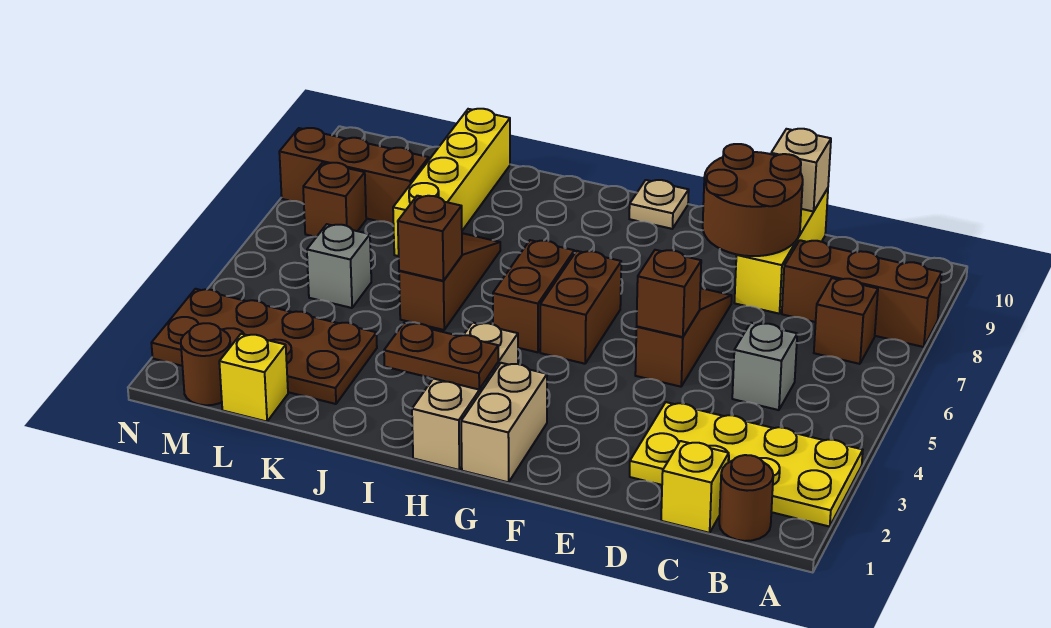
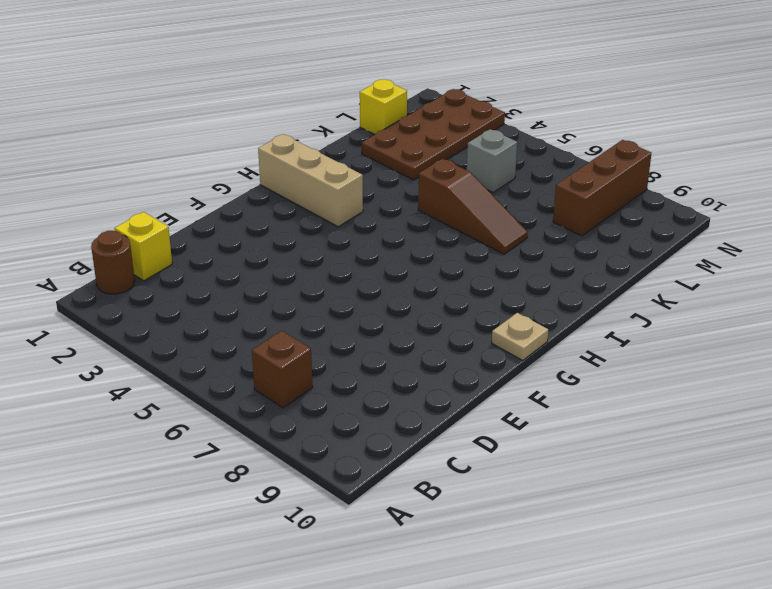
none -> yellow plate A2:D3 level 1
none -> brown brick A8:C8 level 1
none -> grey brick C5 level 1

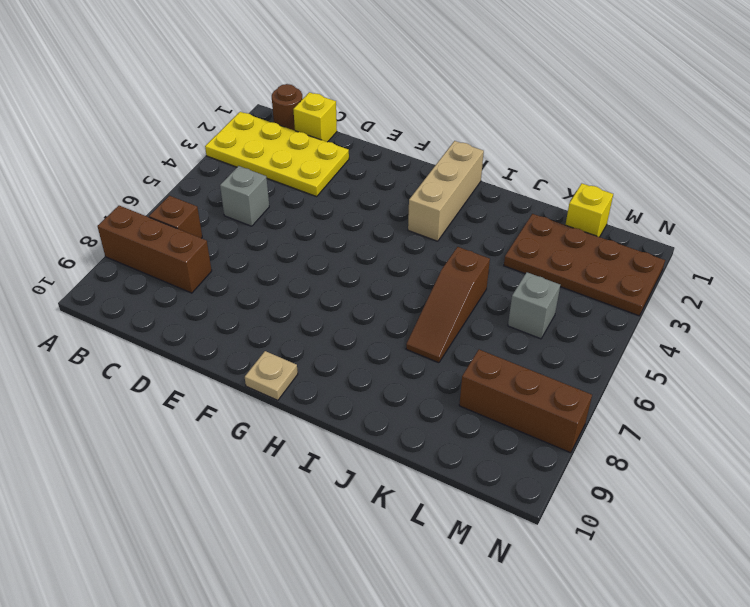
none -> yellow brick D8:D10 level 1
none -> brown slope E5:E7 level 1 top 5
none -> tan brick G1:G2 level 1

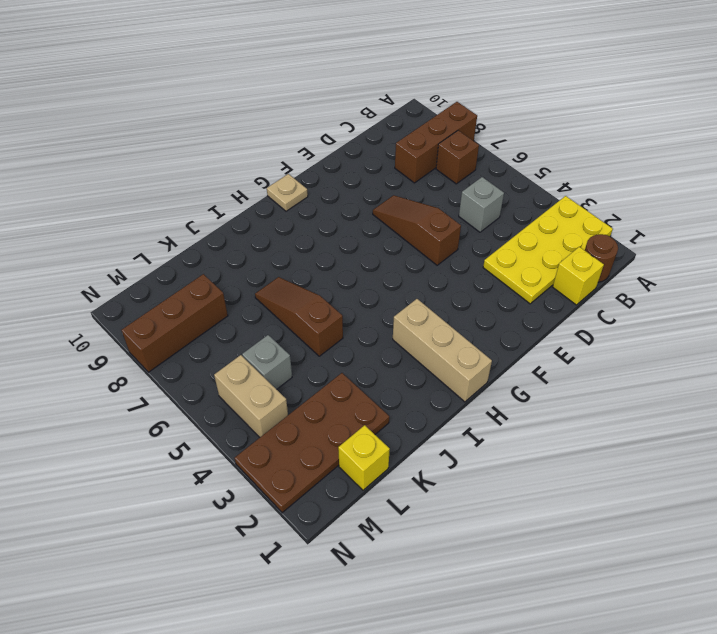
tan brick M4:M5 level 1 -> tan brick G1:G2 level 1
none -> yellow brick D8:D10 level 1
none -> brown brick G5:G6 level 1
none -> brown brick H5:H6 level 1

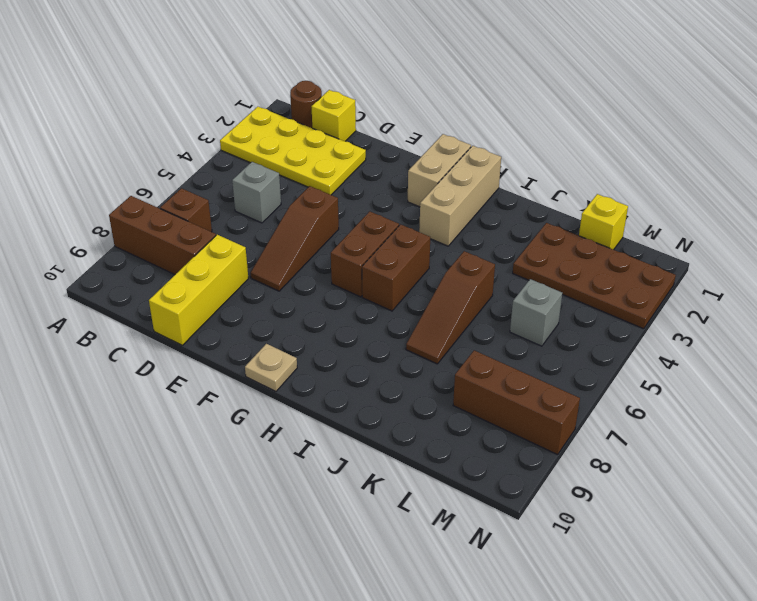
none -> yellow brick K7:K10 level 1
none -> brown round brick M1 level 1
none -> brown brick M7 level 1

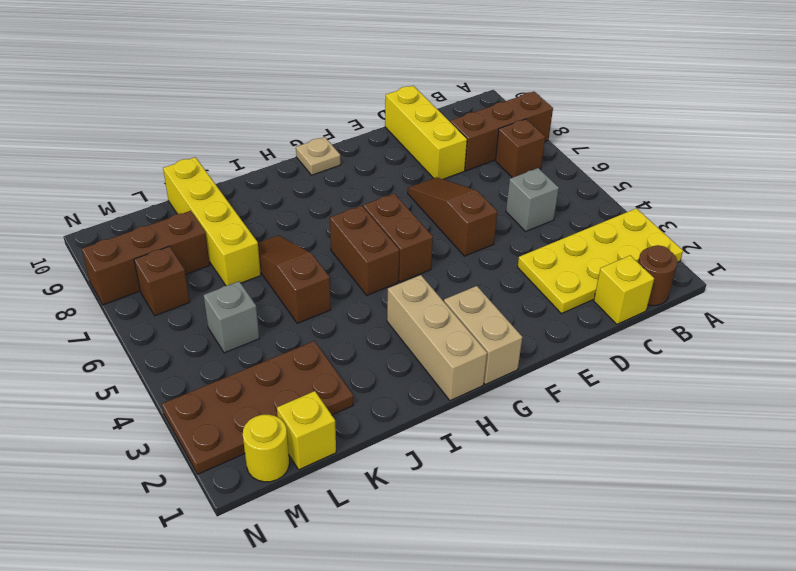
yellow round brick M1 level 1 -> brown round brick M1 level 1
none -> brown round brick D8:E9 level 2
none -> tan brick D10 level 2
none -> brown brick E5 level 2

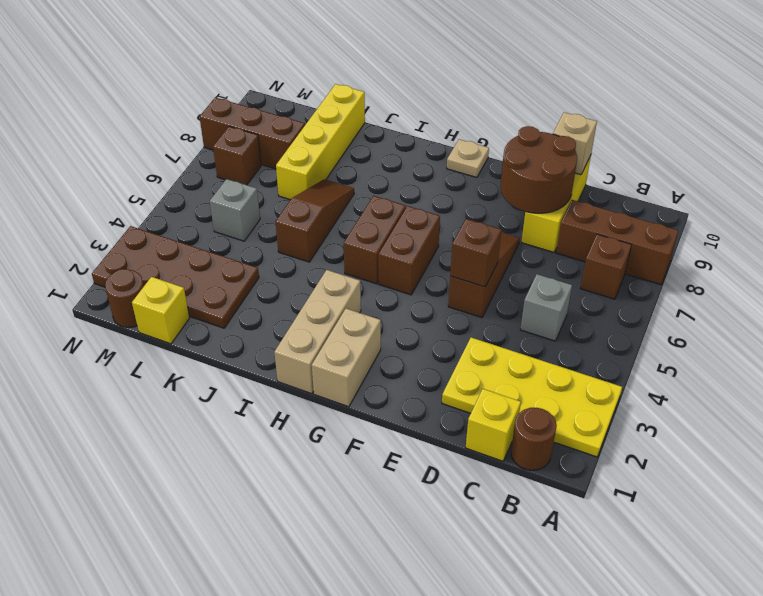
none -> brown plate H2:I2 level 2
none -> brown brick J5 level 2

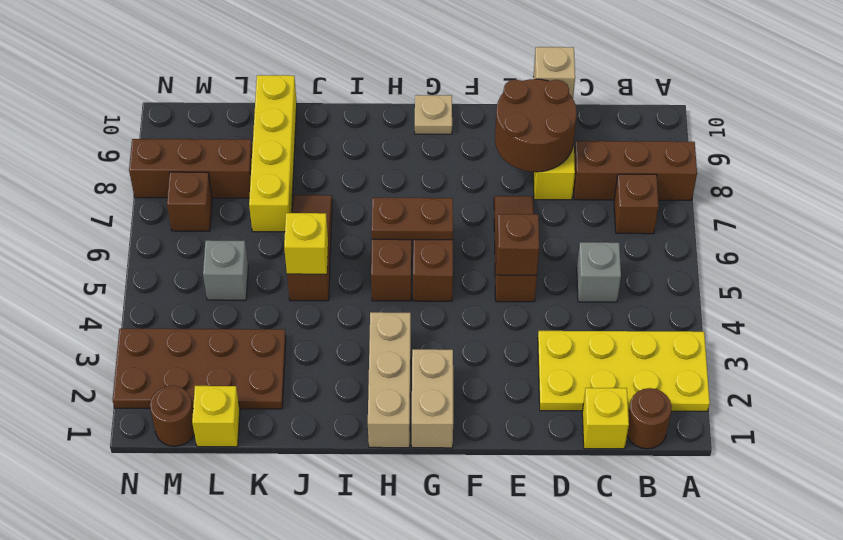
brown plate G6:H6 level 2 -> brown plate H2:I2 level 2
yellow brick J5 level 2 -> brown brick J5 level 2

